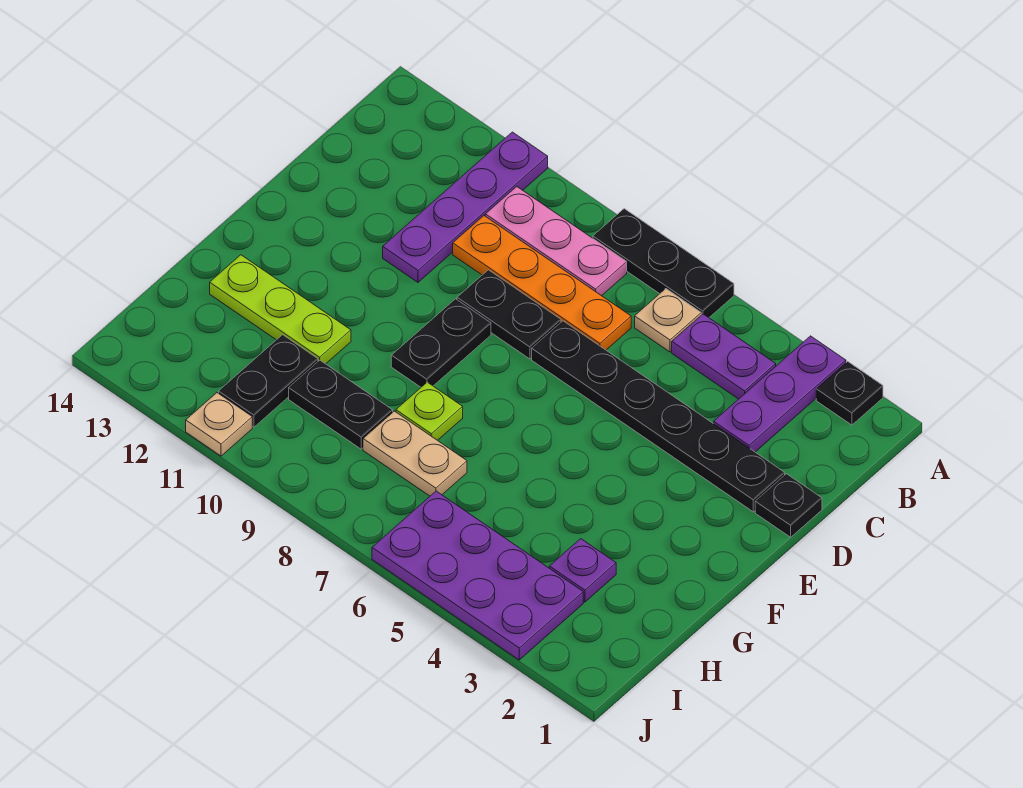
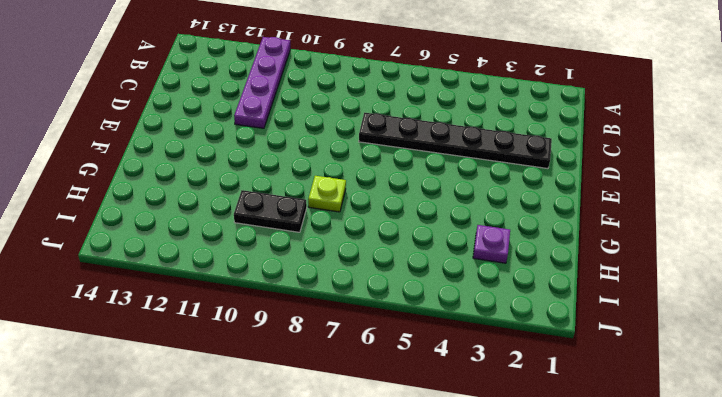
none -> black plate A2 level 1
none -> purple plate A3:C3 level 1
none -> black plate A6:A8 level 1

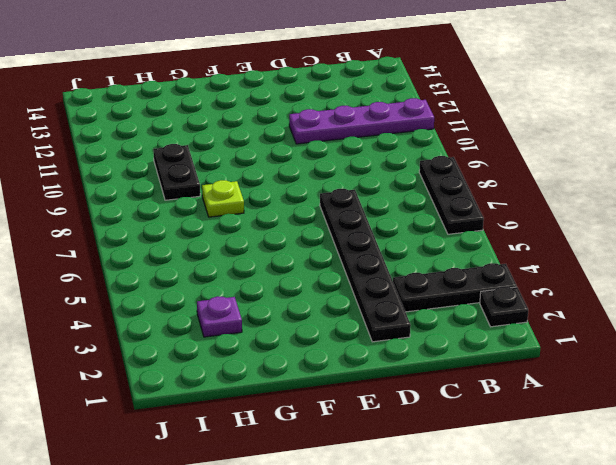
black plate A3:C3 level 1 -> purple plate A3:C3 level 1
none -> purple plate B4:B5 level 1
none -> tan plate B6 level 1
none -> pink plate B8:B10 level 1

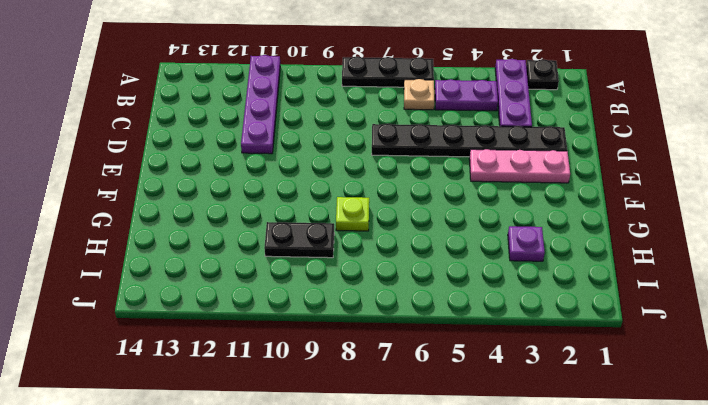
pink plate E2:E4 level 1 -> pink plate B8:B10 level 1
none -> orange plate C7:C10 level 1
none -> black plate D1 level 1
none -> black plate D8:D9 level 1

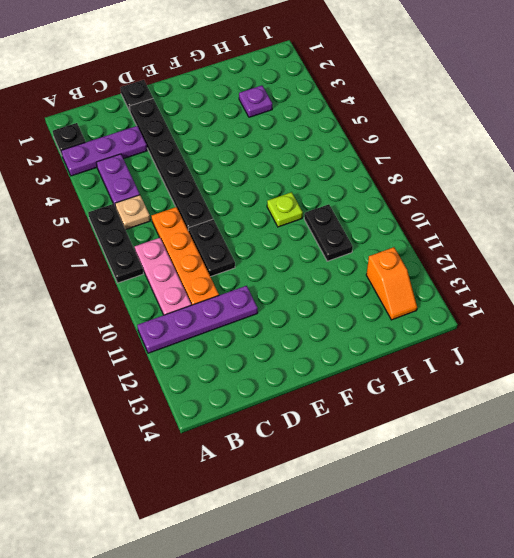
orange slope I12:I13 level 1 top 12 -> none
none -> black plate E9:F9 level 1
none -> lime plate G11:G13 level 1
none -> tan plate H7:H8 level 1

